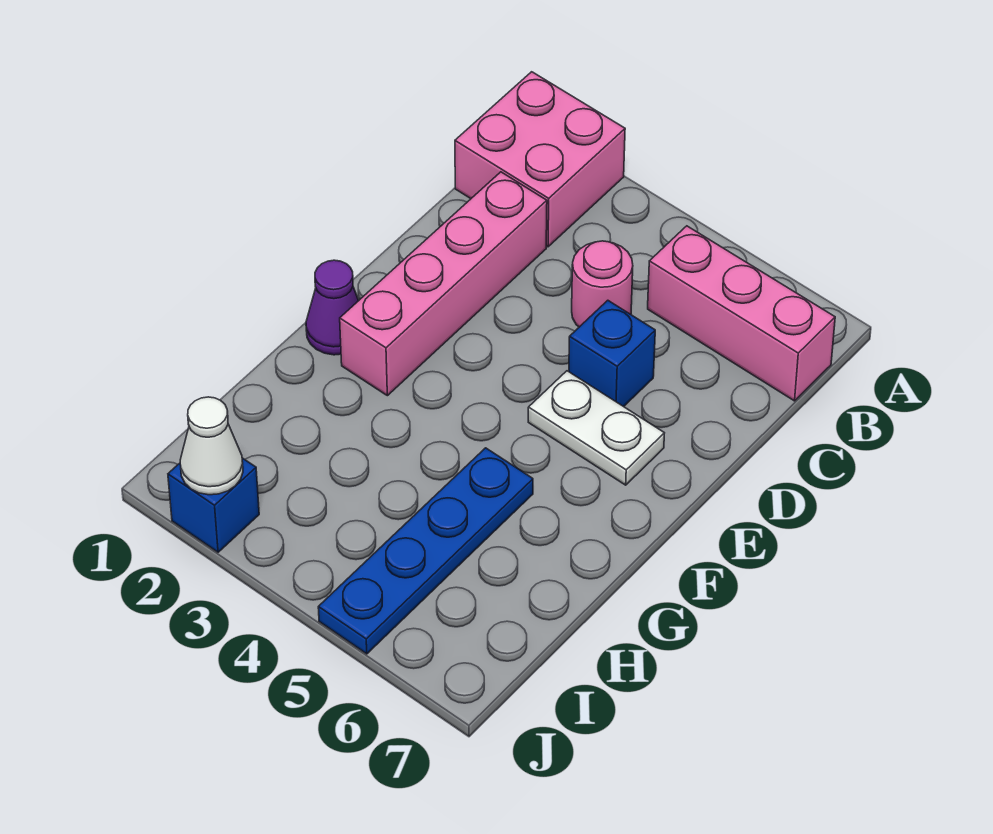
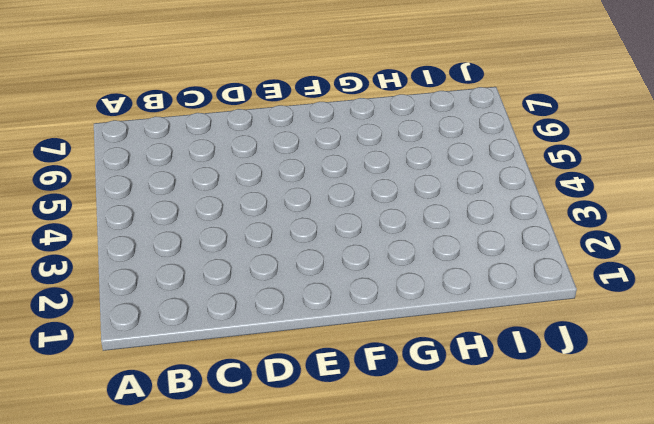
none -> pink brick A1:B2 level 1
none -> pink brick B5:B7 level 1

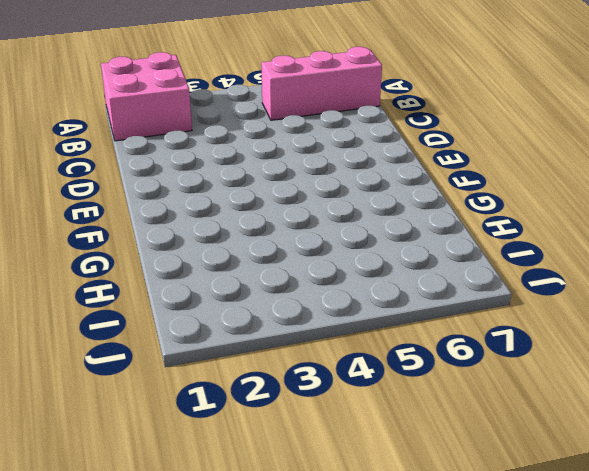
none -> pink brick C2:F2 level 1
none -> pink round brick C4 level 1

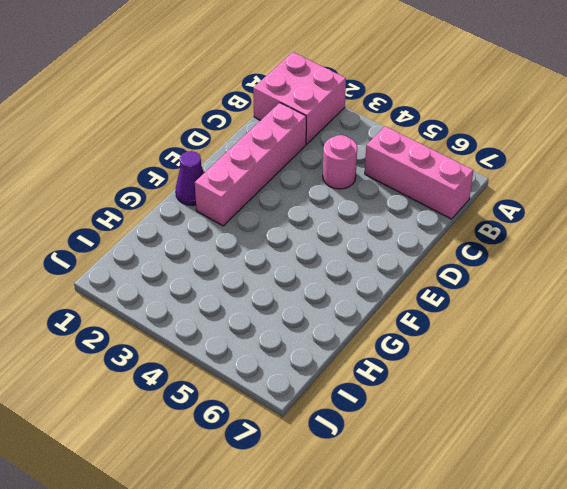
none -> blue brick D5 level 1
none -> white plate E5:E6 level 1

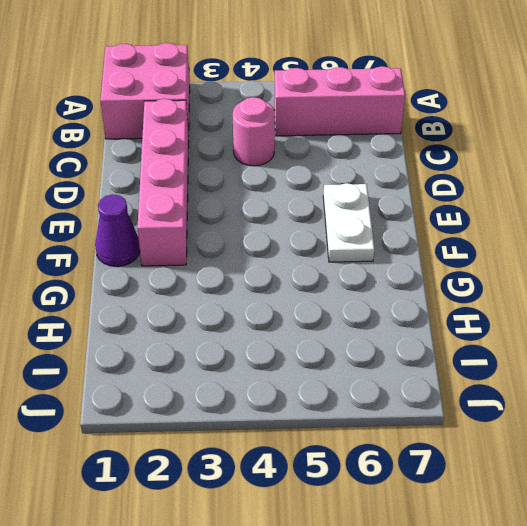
white plate E6:F6 level 1 -> white plate E5:E6 level 1
none -> blue brick D5 level 1
none -> blue plate G5:J5 level 1

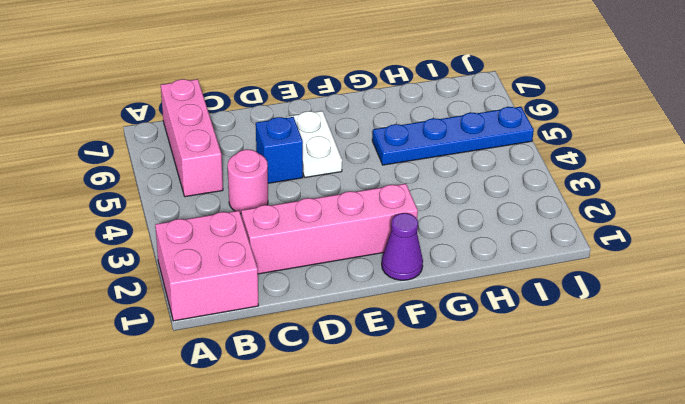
none -> blue brick J2 level 1
none -> white cone J2 level 2

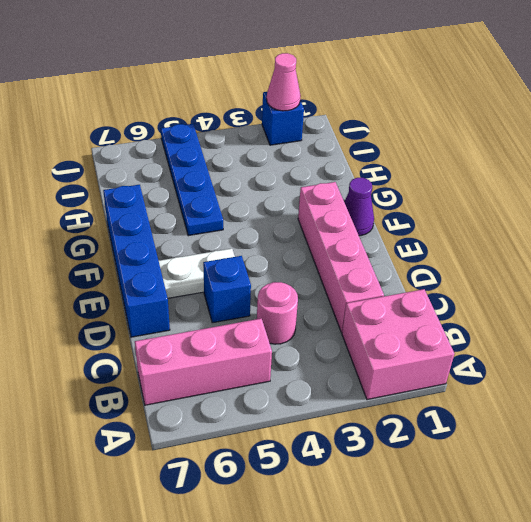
blue brick D7:G7 level 1 -> none
pink cone J2 level 2 -> white cone J2 level 2

